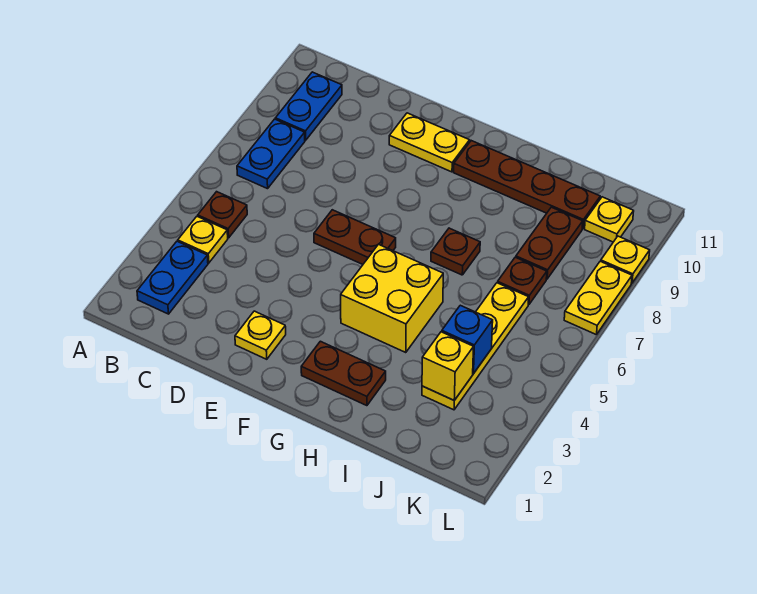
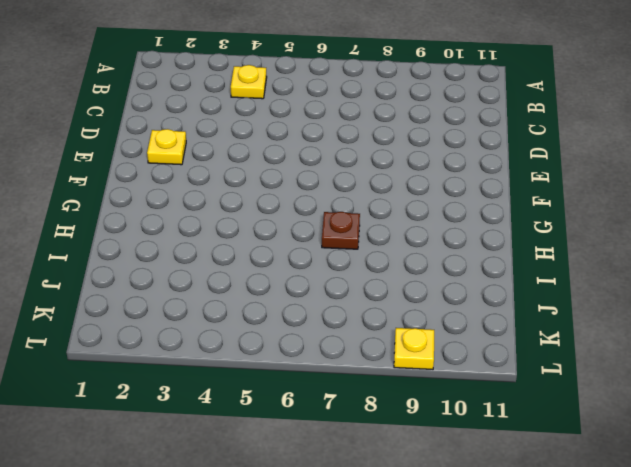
none -> blue plate B2:B3 level 1
none -> brown plate B5 level 1
none -> blue plate B7:B8 level 1

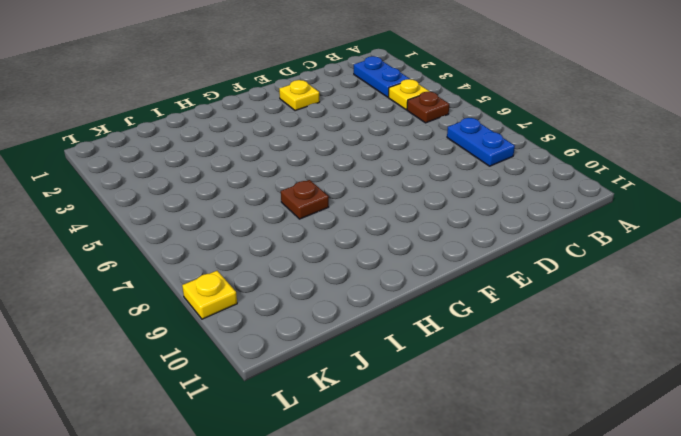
none -> blue plate B9:B10 level 1
none -> brown plate E6:F6 level 1
none -> yellow plate E10:F10 level 1

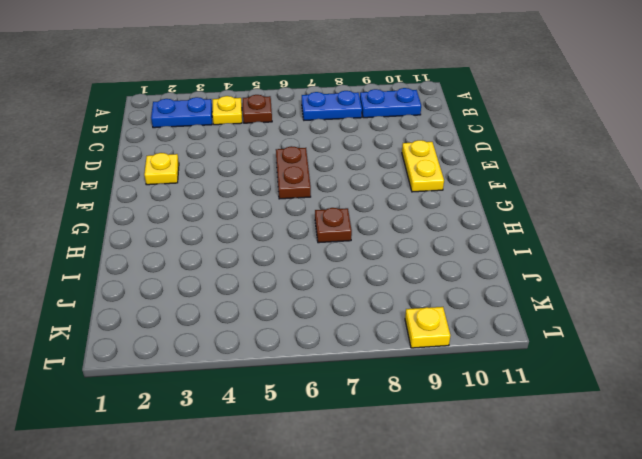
none -> brown plate G2:H2 level 1
none -> yellow brick G4:H5 level 1
none -> brown plate G10:J10 level 1

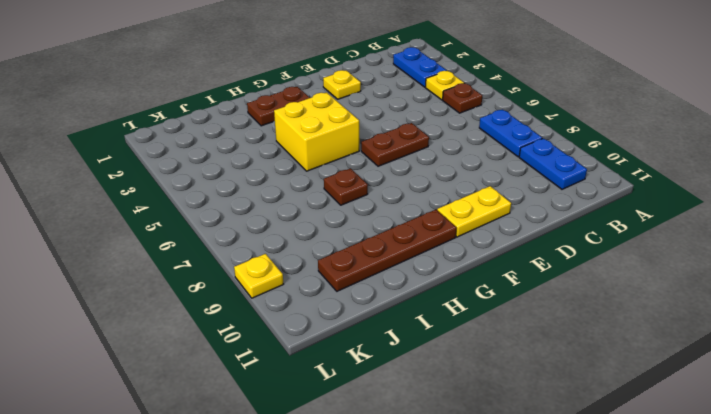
none -> yellow plate J3:J6 level 1
none -> brown plate J7 level 1
none -> brown plate J8:J9 level 1

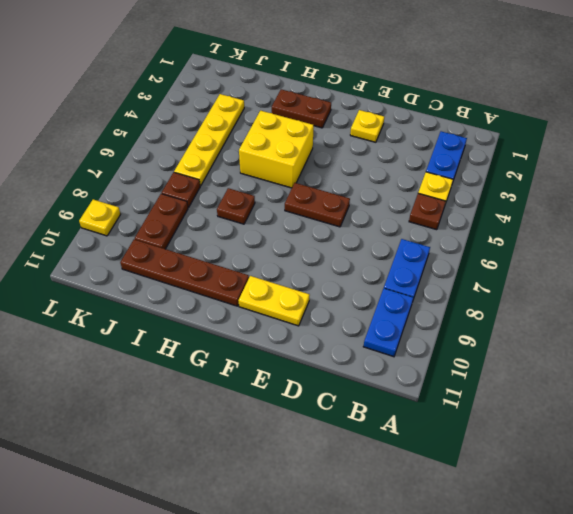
none -> yellow plate K10 level 1
none -> yellow plate L7:L8 level 1
none -> yellow brick J3 level 2

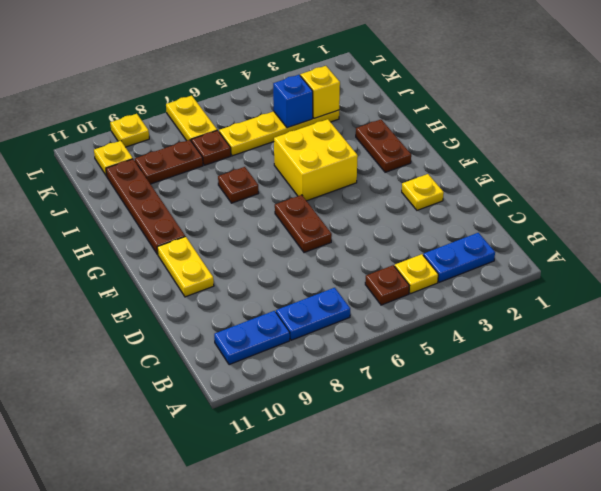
yellow plate K7:L7 level 1 -> yellow plate L7:L8 level 1

